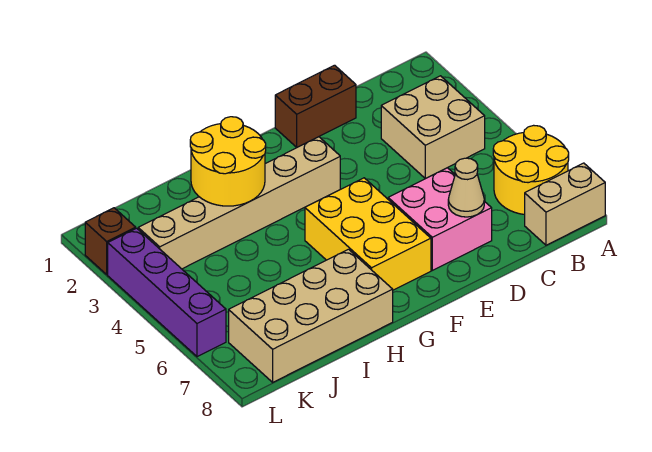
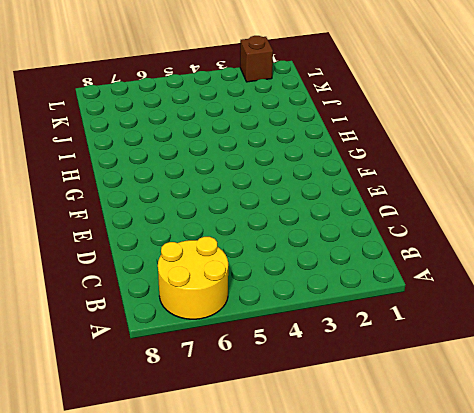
none -> tan brick A8:B8 level 1
none -> tan brick B3:C4 level 1
none -> brown brick D1:E1 level 1

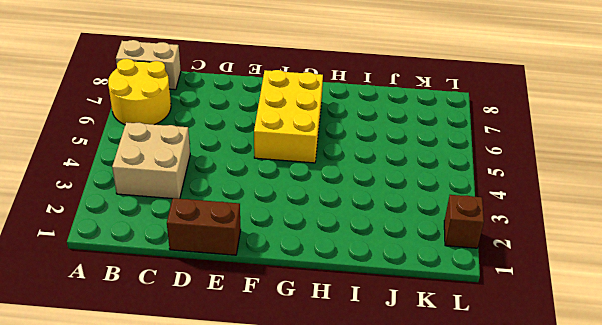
none -> pink brick D6:E7 level 1
none -> tan brick F3:K3 level 1
none -> tan brick H7:K8 level 1

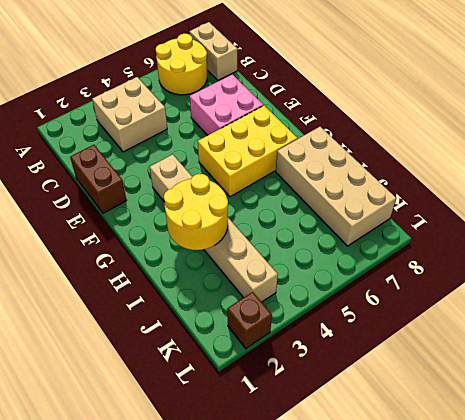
none -> purple brick L3:L6 level 1
none -> tan cone D7 level 2

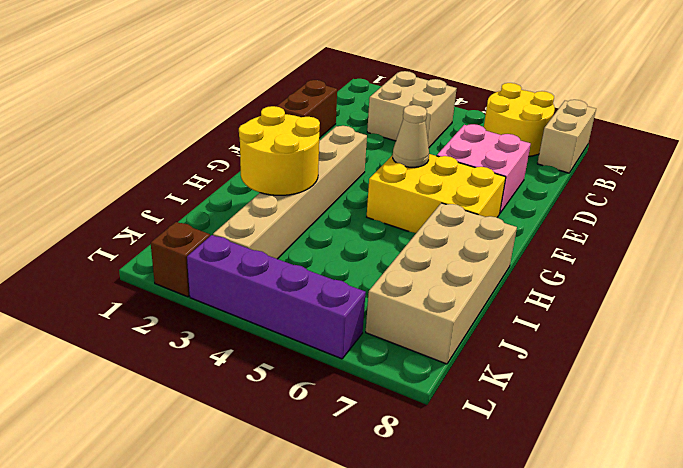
tan cone F5 level 2 -> tan cone D7 level 2

